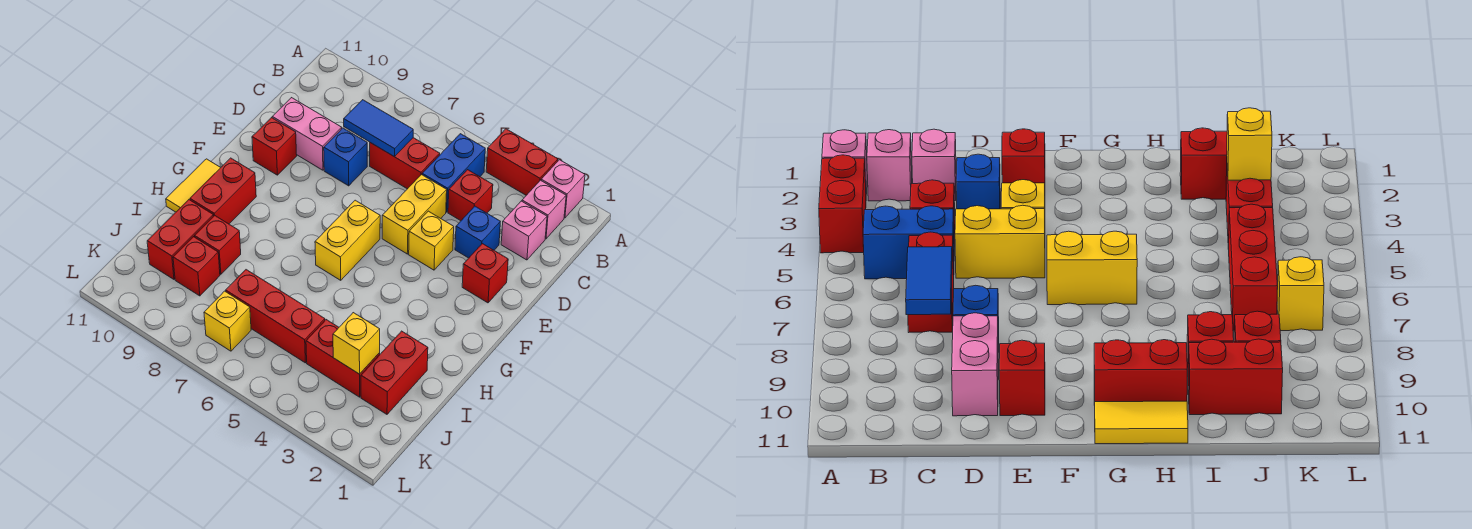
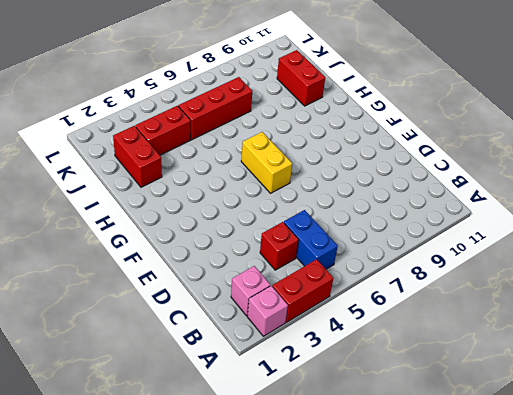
none -> pink brick C2 level 1
none -> red brick C6:C7 level 1
none -> blue brick D3 level 1

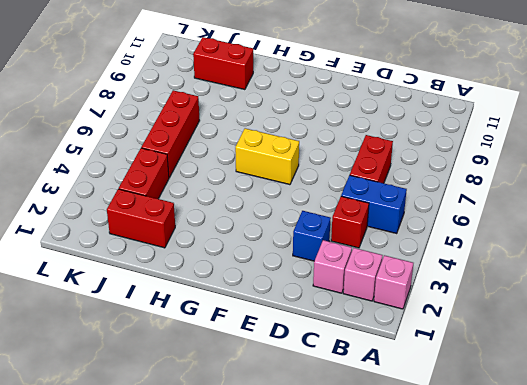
none -> red brick A3:A4 level 1
none -> yellow brick D5:E5 level 1
none -> blue brick D8 level 1

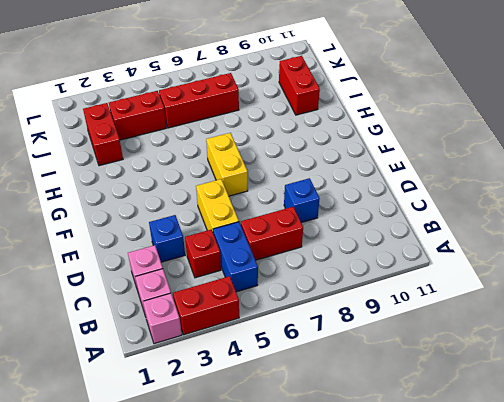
none -> pink brick D9:D10 level 1
none -> red brick E2 level 1
none -> yellow brick E4 level 1

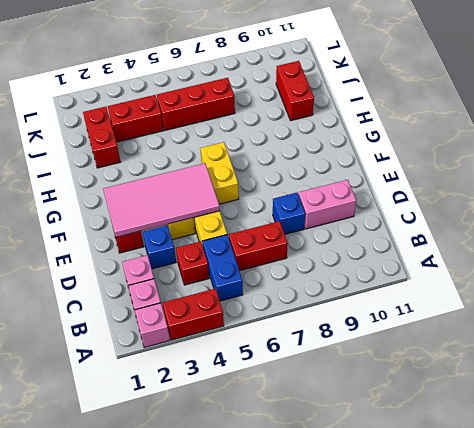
pink tile E2:F5 level 2 -> none
none -> red brick E10 level 1
none -> red brick G10:H10 level 1
none -> yellow tile G11:H11 level 1

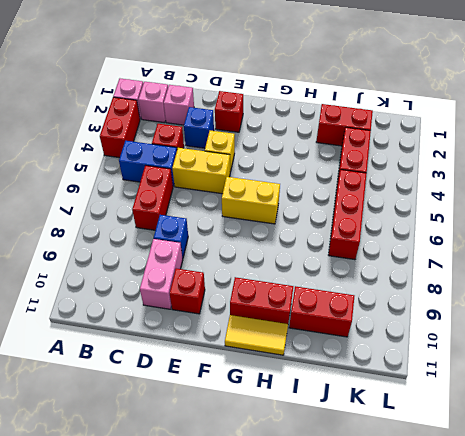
none -> red brick I9 level 1
none -> red brick J9 level 1
none -> yellow brick K7 level 1

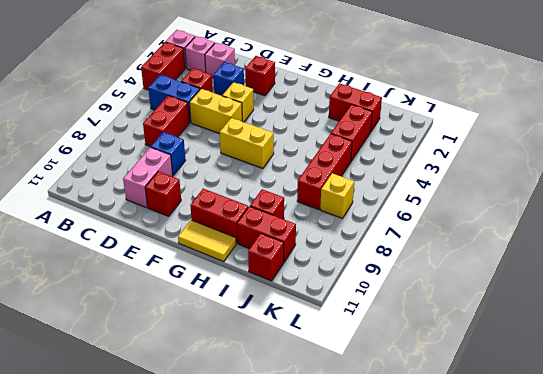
red brick J11 level 1 -> red brick J9 level 1
none -> blue tile C7:C8 level 2
none -> yellow brick J3 level 2

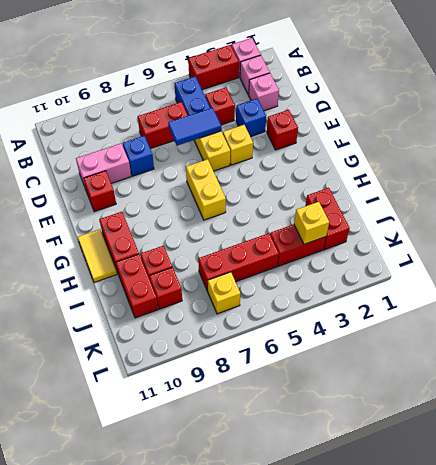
blue tile D5:D6 level 2 -> blue tile C7:C8 level 2

